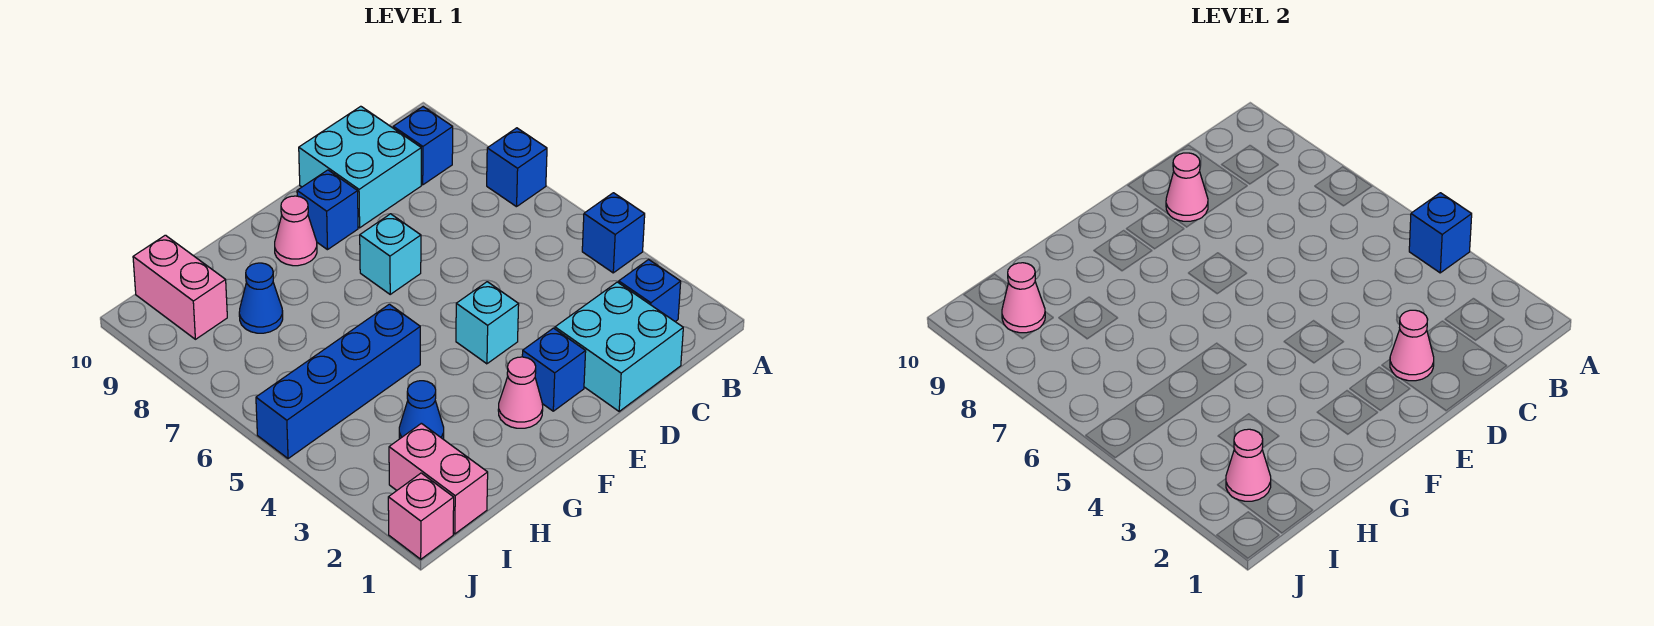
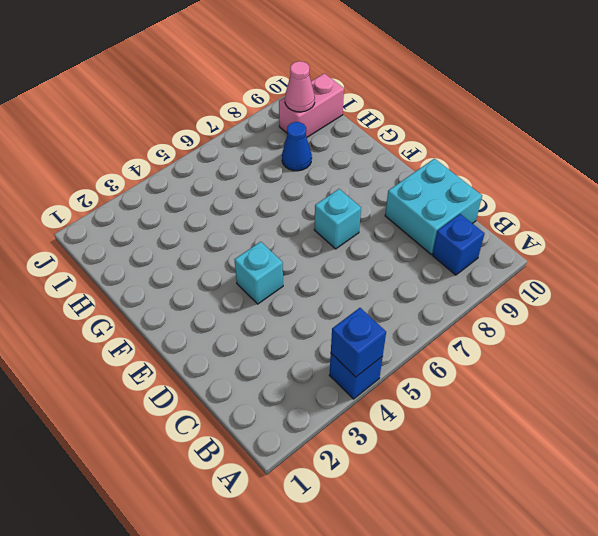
none -> blue brick A7 level 1
none -> blue brick B2 level 1
none -> cyan brick C1:D2 level 1

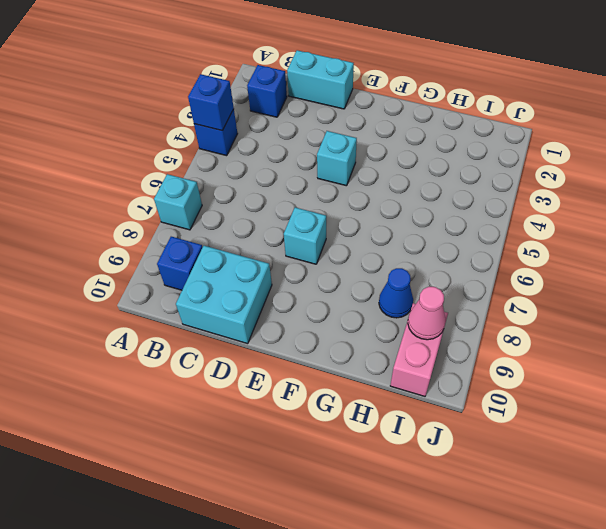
cyan brick A7 level 1 -> blue brick A7 level 1
cyan brick C1:D1 level 1 -> cyan brick C1:D2 level 1
none -> blue brick E2 level 1
none -> blue brick E9 level 1
none -> pink cone F2 level 1

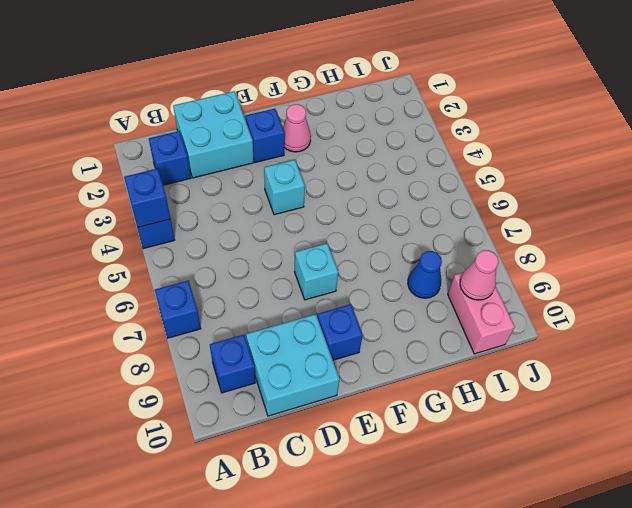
none -> pink cone F9 level 1
none -> blue brick G5:J5 level 1
none -> blue cone H3 level 1

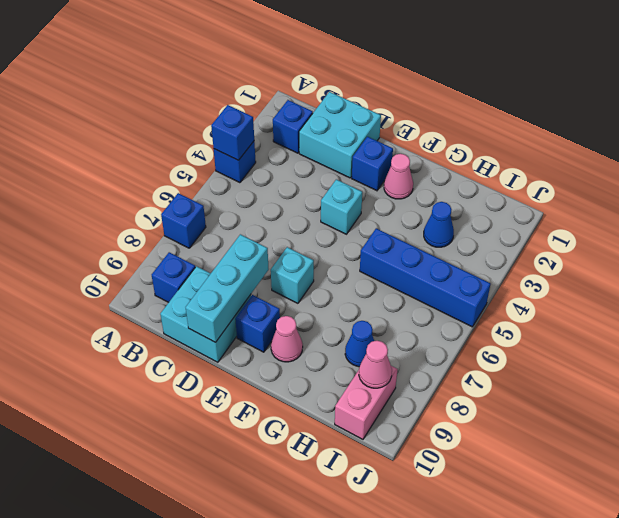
cyan brick D8:D10 level 2 -> pink cone D9 level 2
none -> pink brick I1:I2 level 1
none -> pink brick J1 level 1
none -> pink cone D2 level 2

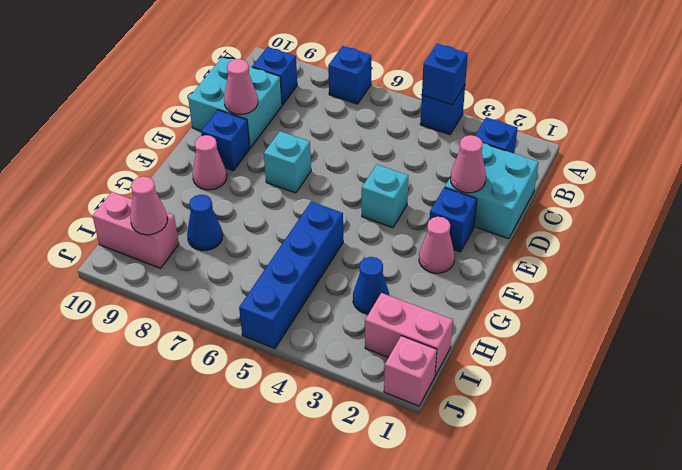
none -> pink cone I2 level 2

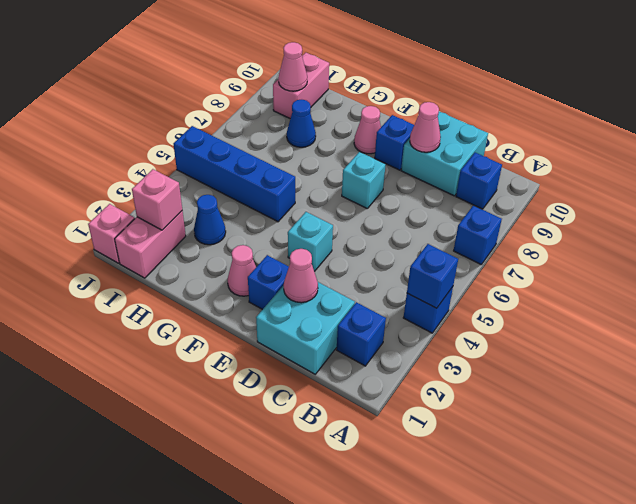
pink brick I2 level 2 -> pink cone I2 level 2

